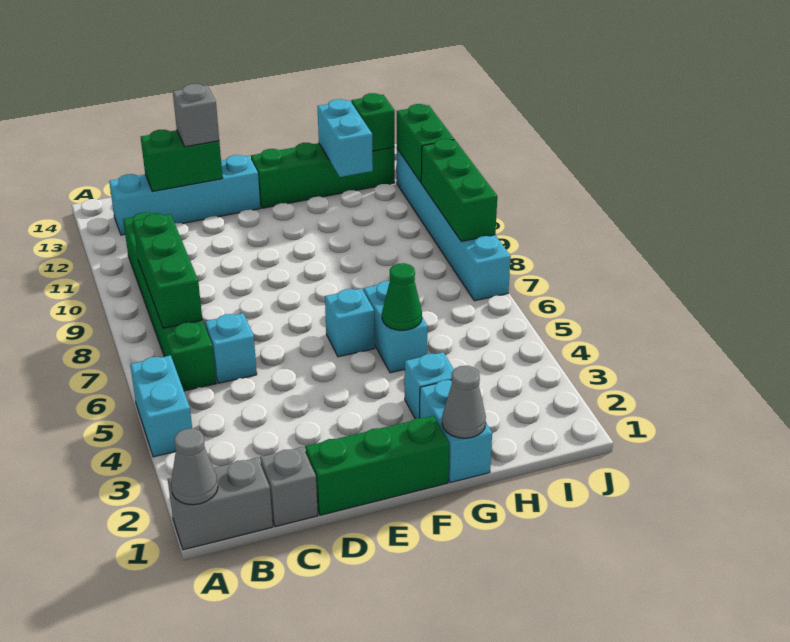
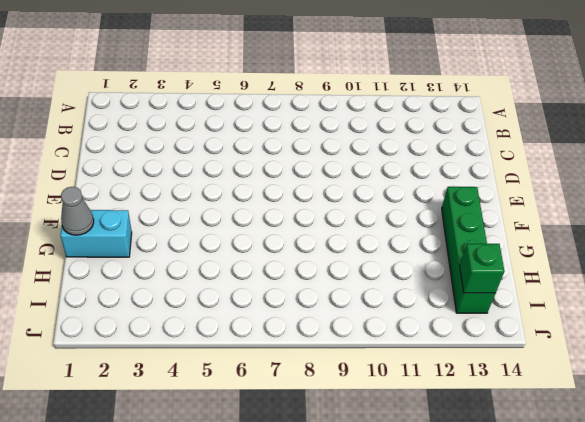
none -> grey brick A1:B1 level 1
none -> cyan brick A4:A5 level 1
none -> green brick B6:B11 level 1

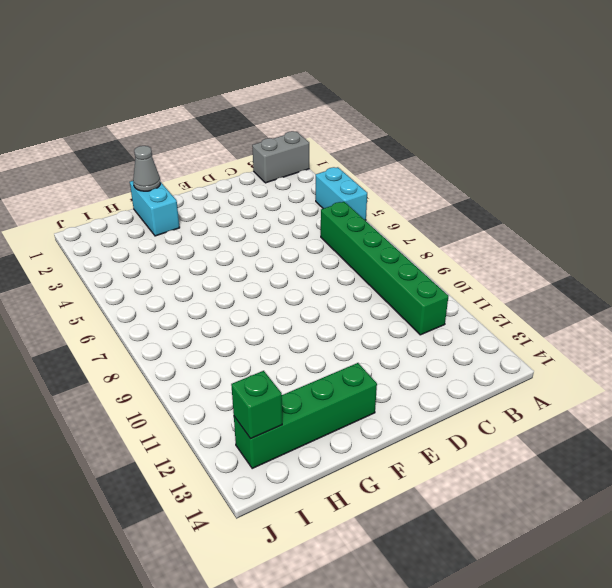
none -> cyan brick B13:E13 level 1
none -> grey brick C1 level 1
none -> cyan brick C6 level 1

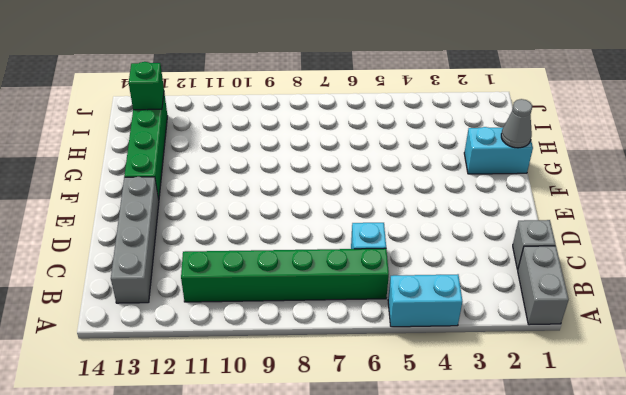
grey brick B13:E13 level 1 -> cyan brick B13:E13 level 1
none -> green brick D1:F1 level 1
none -> cyan brick F6 level 1
none -> cyan brick G3 level 1

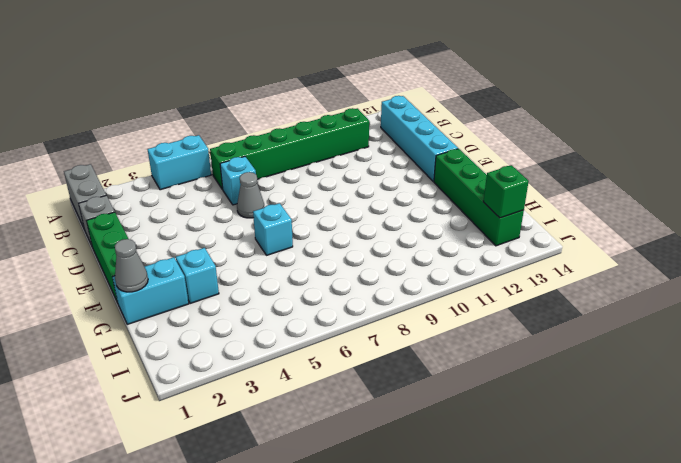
grey cone D6 level 1 -> grey cone A1 level 2
none -> cyan brick G5:G6 level 1
none -> cyan brick J7:J12 level 1
none -> green brick B7:B9 level 2

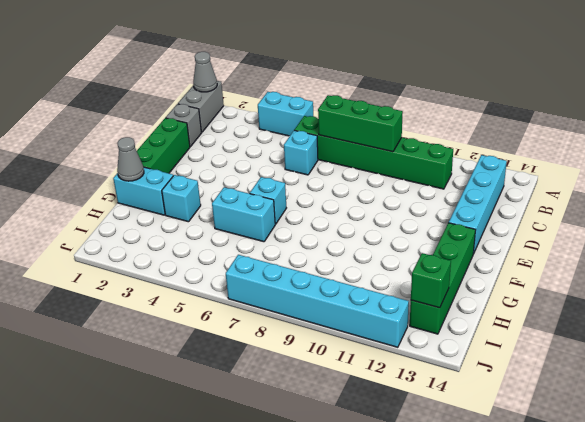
none -> green brick C13:D13 level 2
none -> green cone G5 level 2
none -> cyan brick H12:H13 level 2

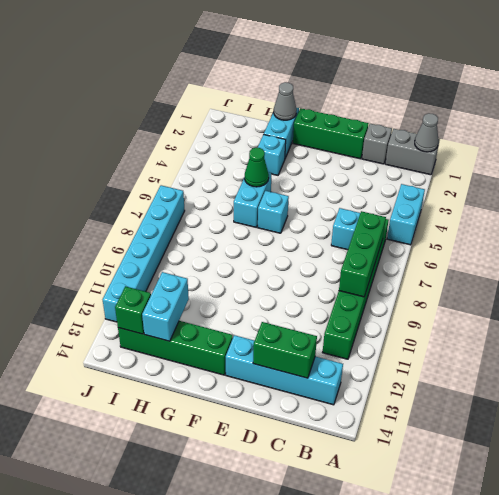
none -> green brick J8:J10 level 2
none -> green brick J11:J12 level 2
none -> grey brick D13 level 3

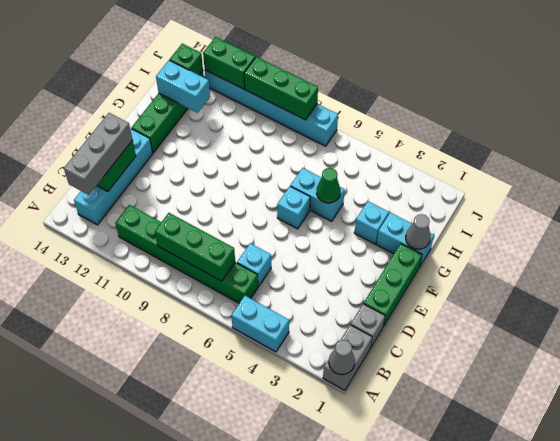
grey brick B13:D13 level 3 -> grey brick D13 level 3

